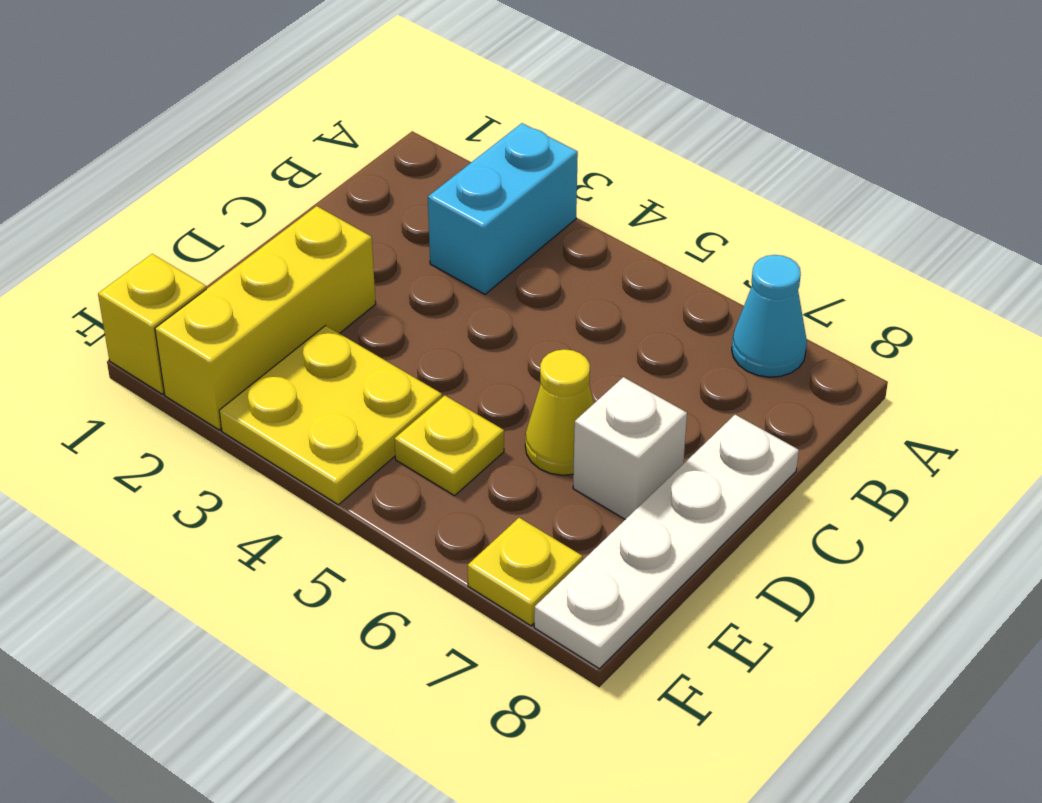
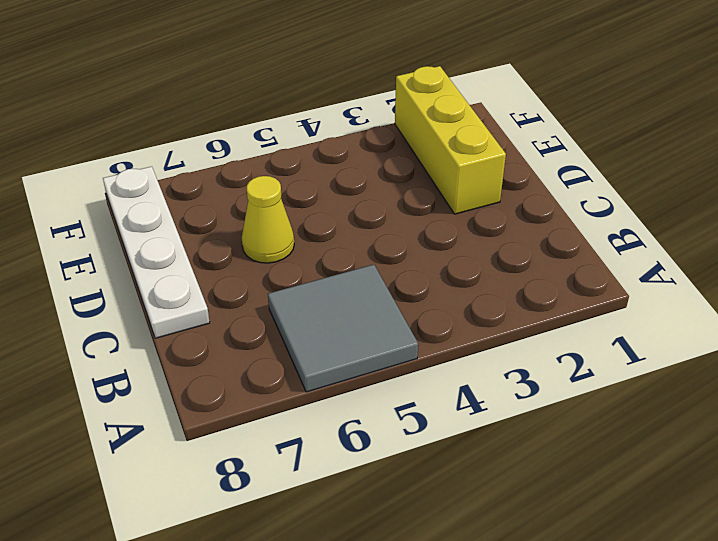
grey tile A5:B6 level 1 -> none
none -> cyan brick A3:B3 level 1
none -> cyan cone A7 level 1

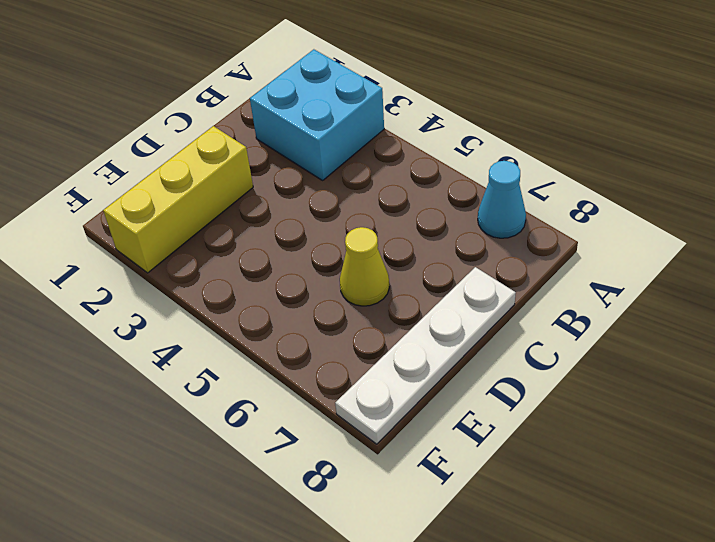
cyan brick A2:B3 level 1 -> cyan brick A3:B3 level 1
none -> white brick D7 level 1
none -> yellow plate E3:F4 level 1

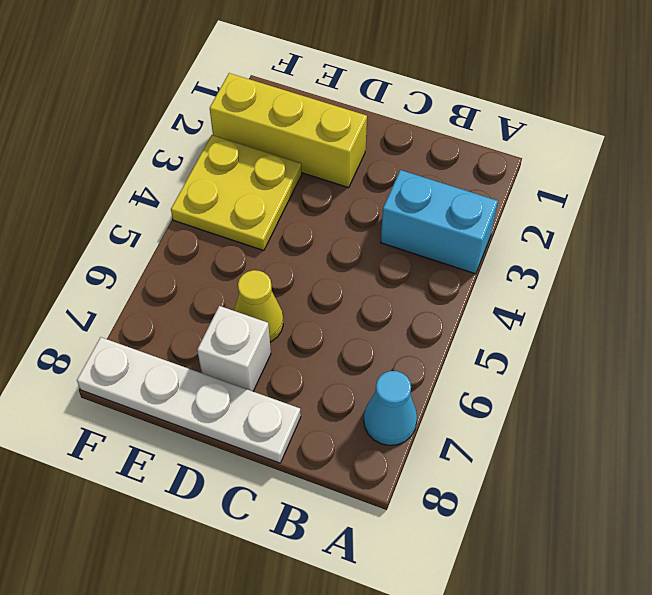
none -> yellow plate E5 level 1
none -> yellow brick F1 level 1

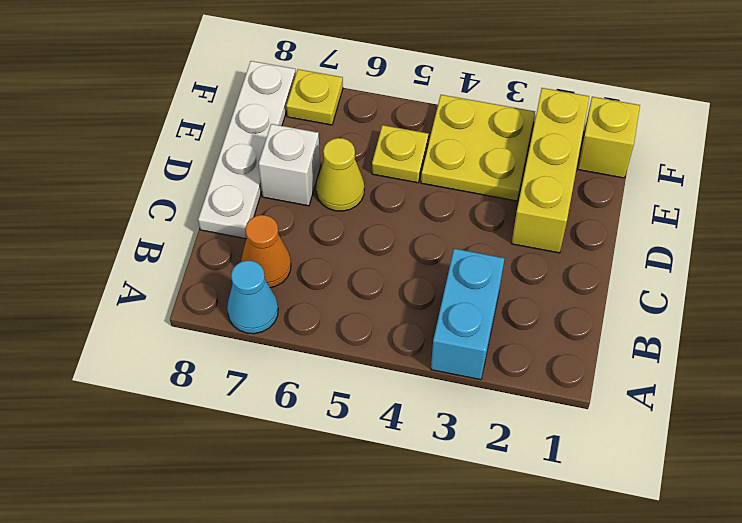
orange cone B7 level 1 -> none

